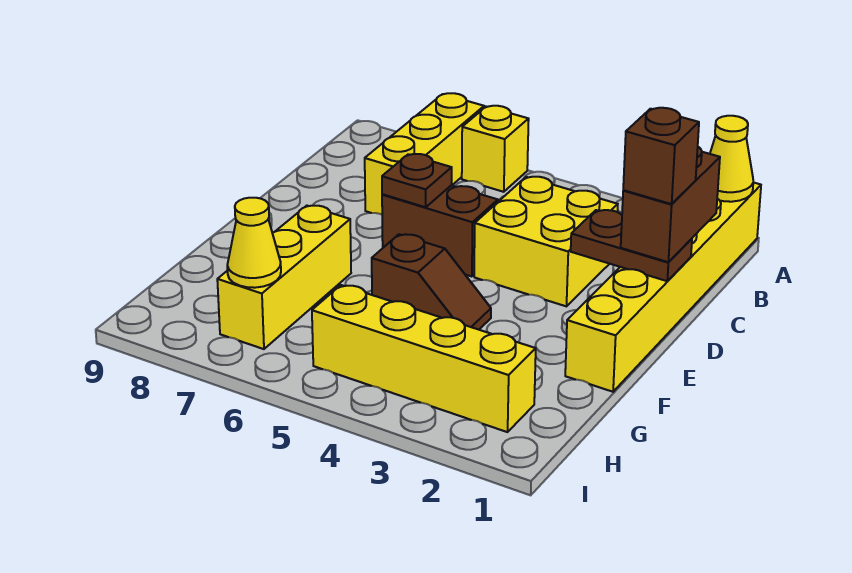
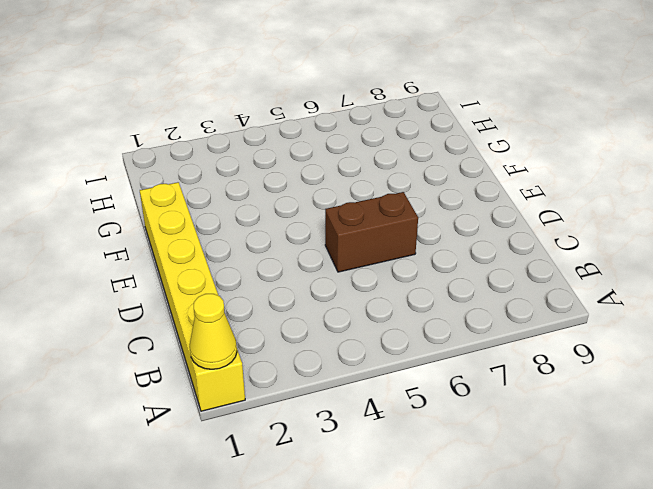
none -> yellow brick A6 level 1
none -> yellow brick A7:C7 level 1
none -> yellow brick C3:D4 level 1

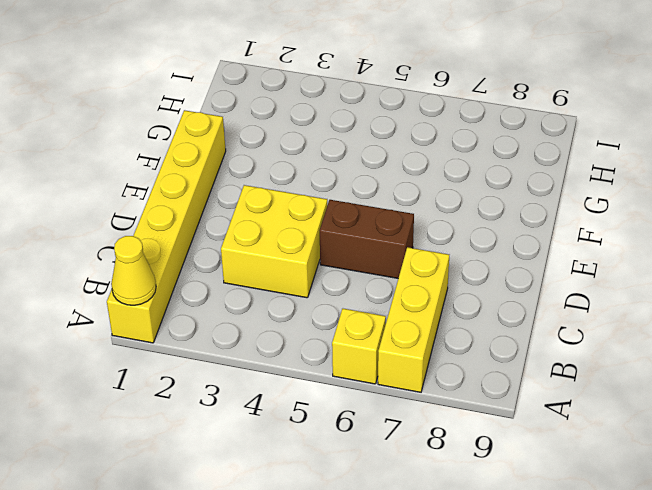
none -> brown slope F4:F5 level 1 top 5
none -> yellow brick F7:H7 level 1
none -> yellow brick H2:H5 level 1

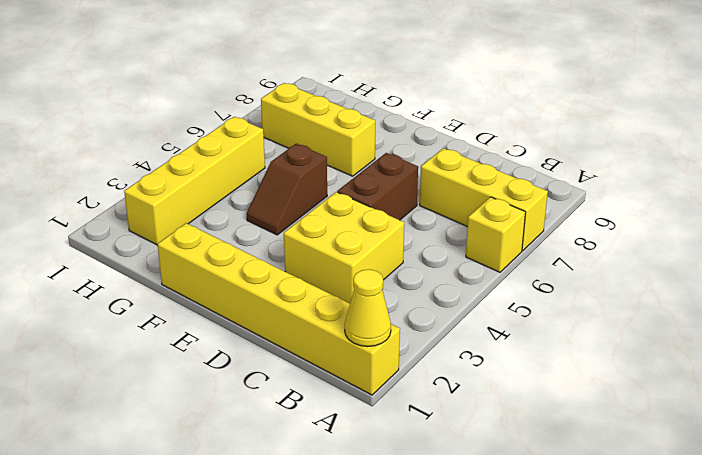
none -> brown plate D1:D2 level 2
none -> brown plate D6 level 2
none -> yellow cone H7 level 2

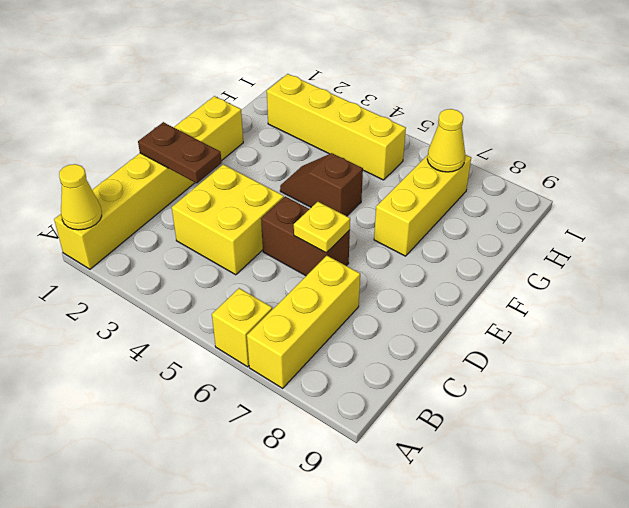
yellow plate D6 level 2 -> brown plate D6 level 2
none -> brown brick C1:D1 level 3
none -> brown brick D1 level 4

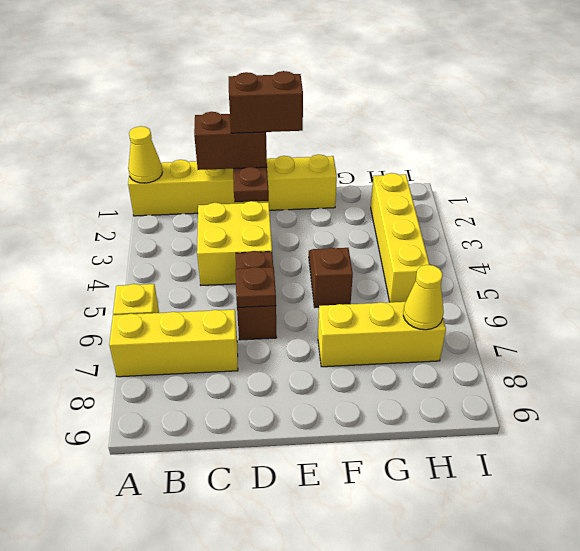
brown brick D1:E1 level 4 -> brown brick D1 level 4

